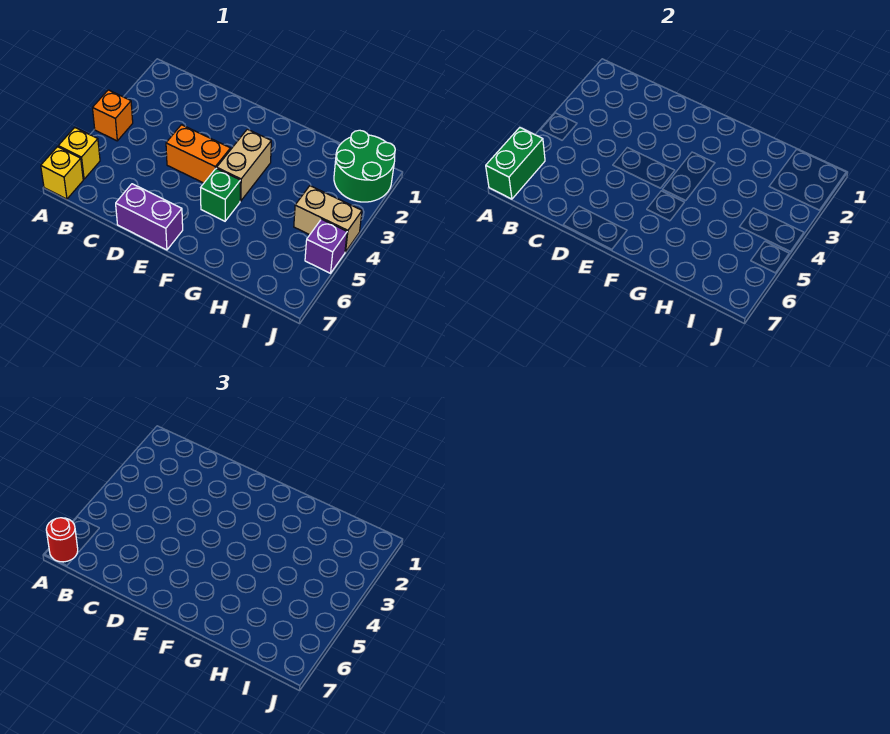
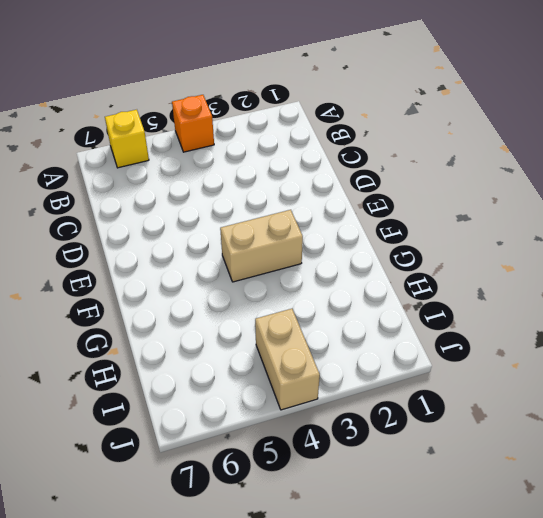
none -> yellow brick A7 level 1
none -> orange brick D4:E4 level 1
none -> purple brick D7:E7 level 1

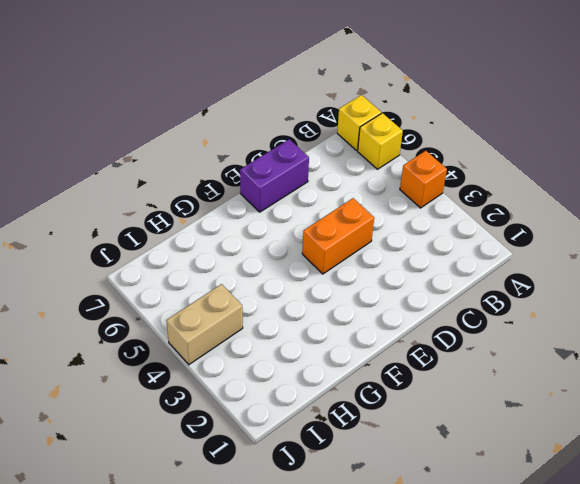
none -> tan brick F3:F4 level 1
none -> green brick F5 level 1
none -> green round brick I1:J2 level 1

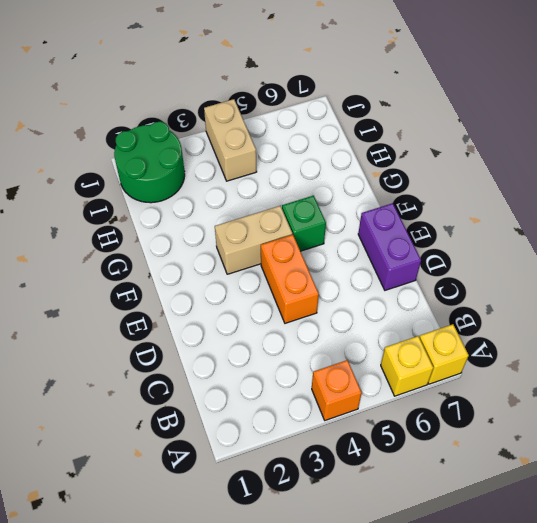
none -> purple brick J5 level 1
none -> green brick A6:A7 level 2
none -> red round brick A7 level 3

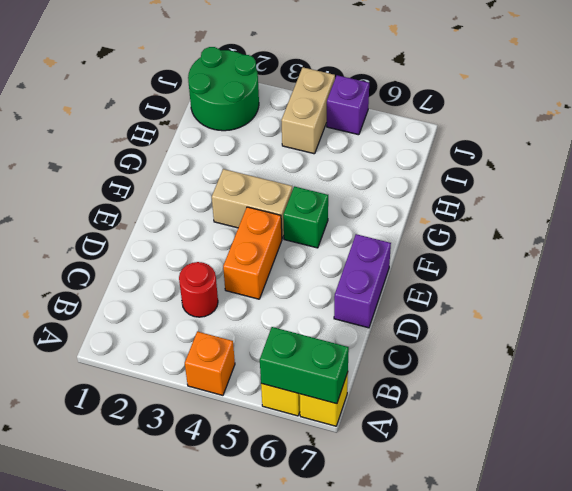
red round brick C3 level 1 -> red round brick A7 level 3

